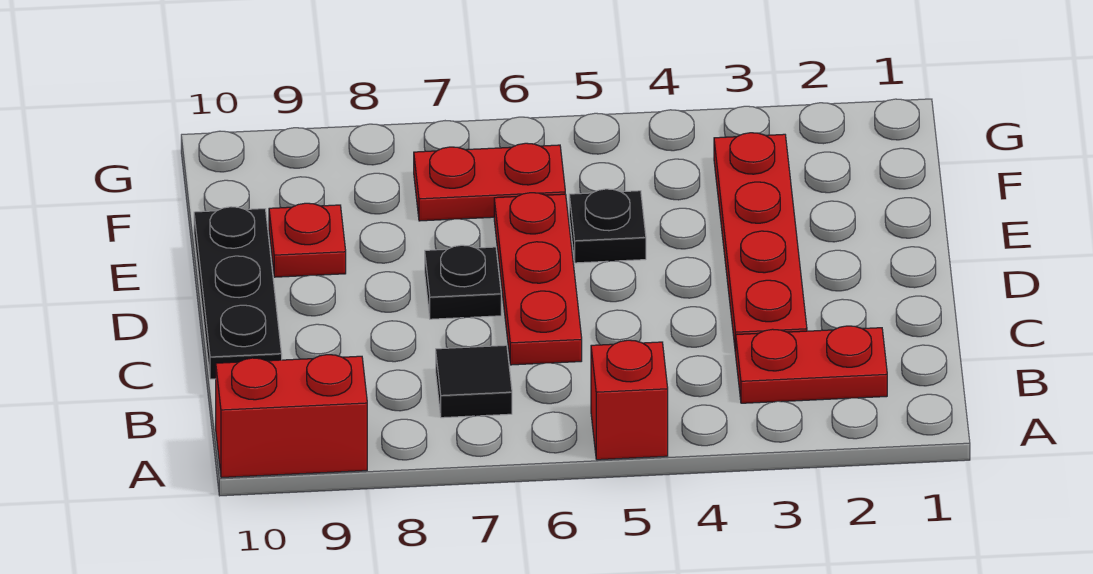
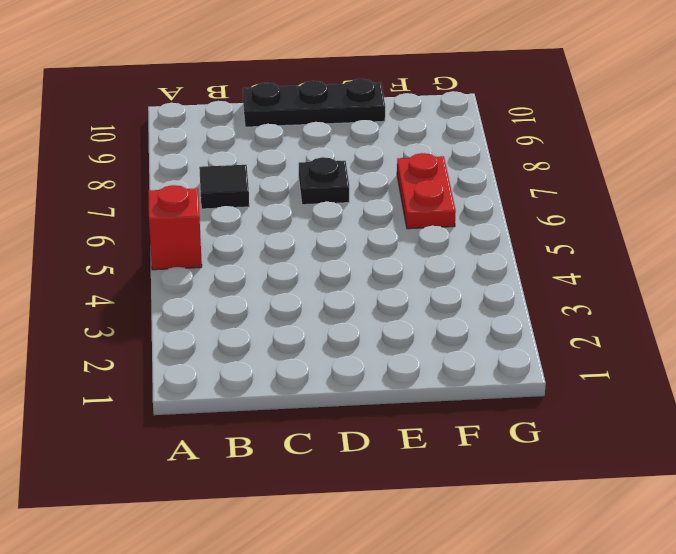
none -> red brick A9:A10 level 1
none -> red plate B2:B3 level 1

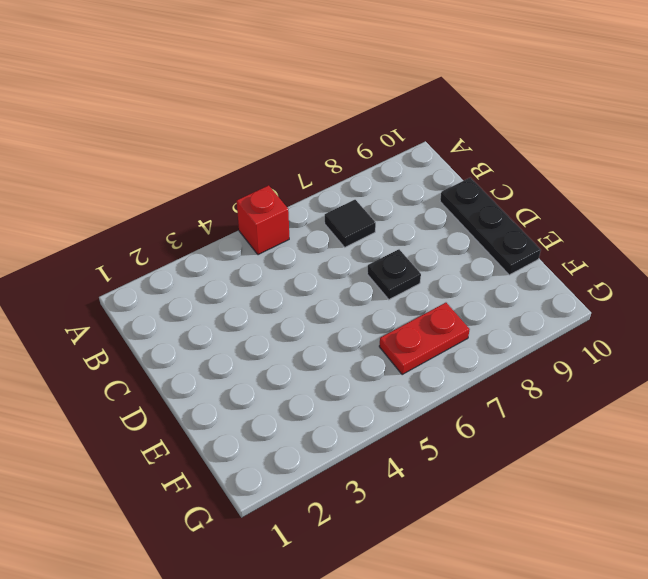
none -> red brick A9:A10 level 1
none -> red plate B2:B3 level 1

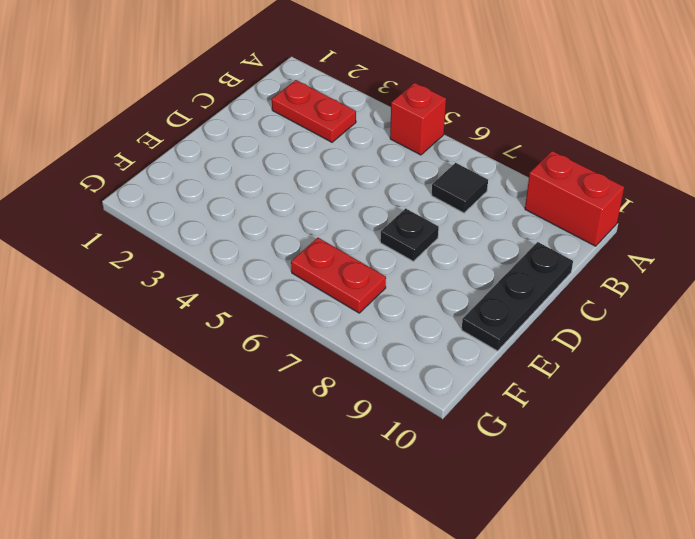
none -> red plate C3:F3 level 1
none -> red plate C6:E6 level 1

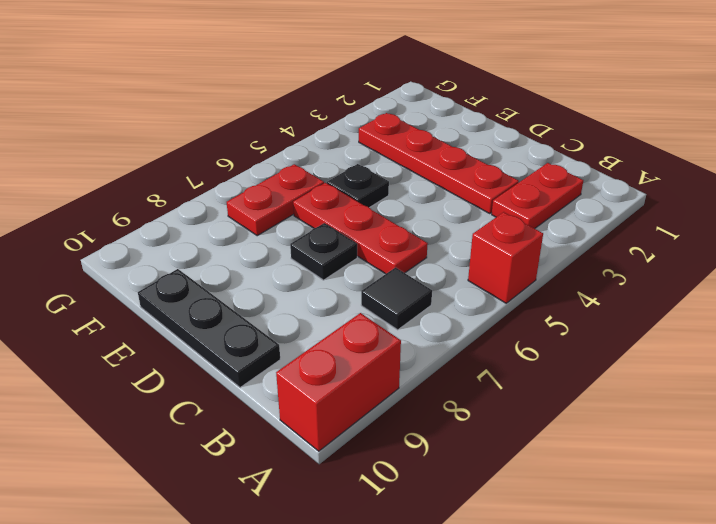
none -> red plate E9 level 1

